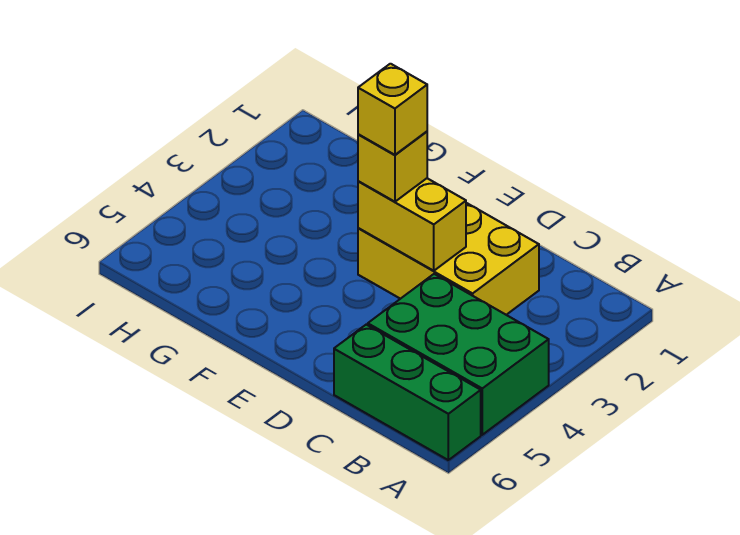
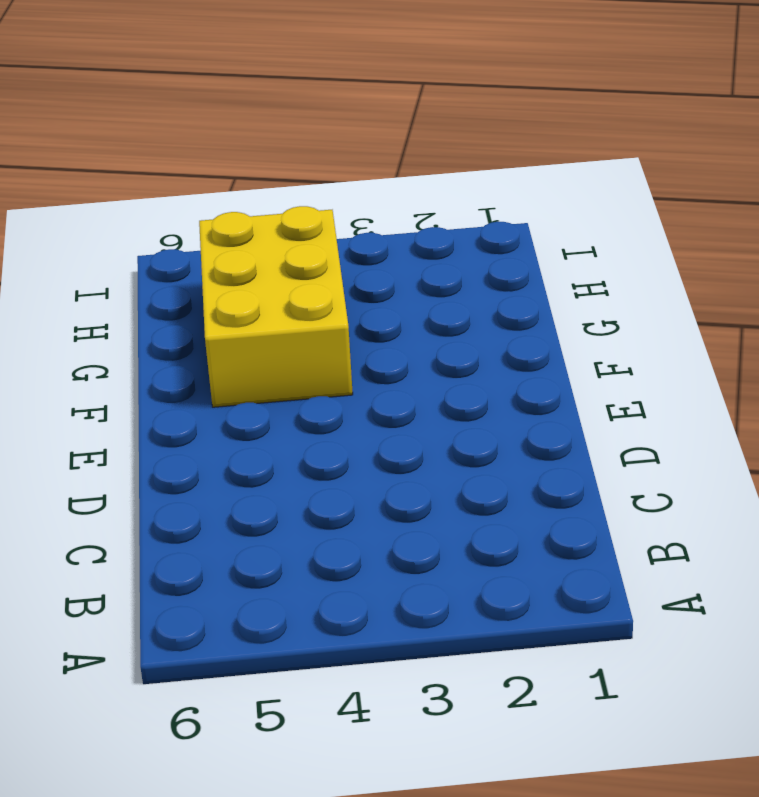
yellow brick F4:H5 level 1 -> yellow brick C2:E3 level 1
none -> green brick A4:C5 level 1
none -> green brick A6:C6 level 1

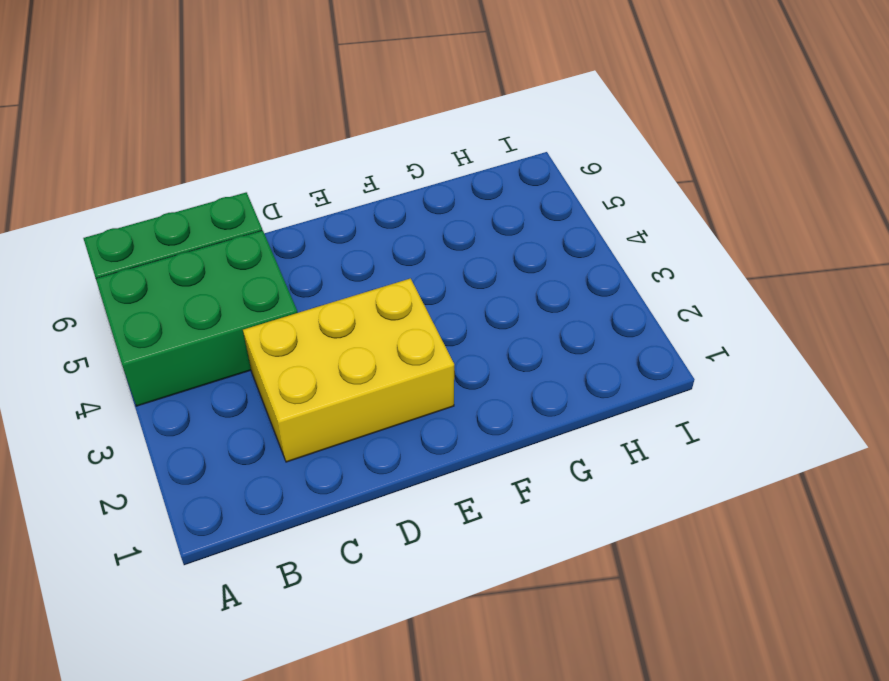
none -> yellow brick D3:E3 level 2
none -> yellow brick E3 level 3

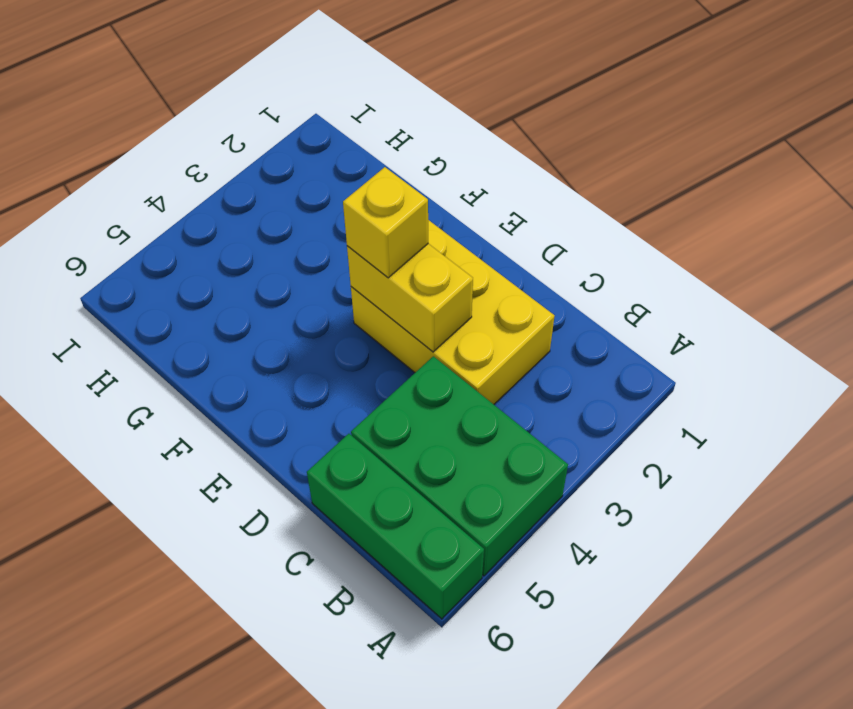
none -> yellow brick E3 level 4

